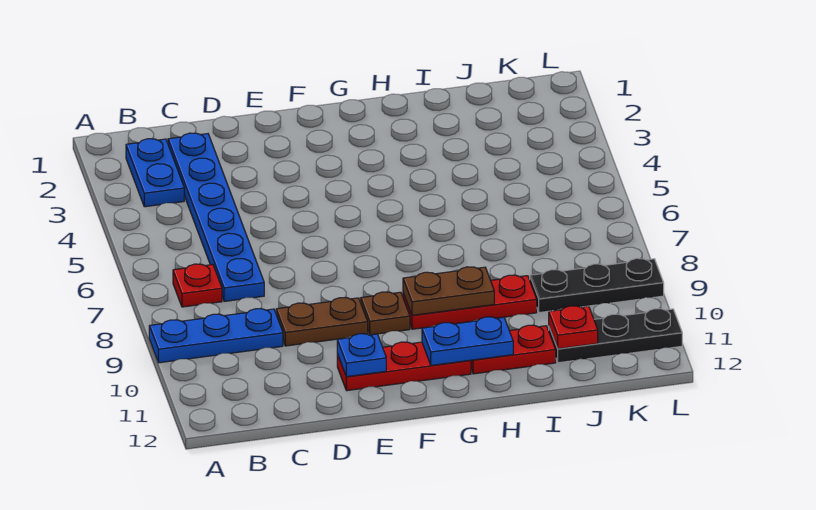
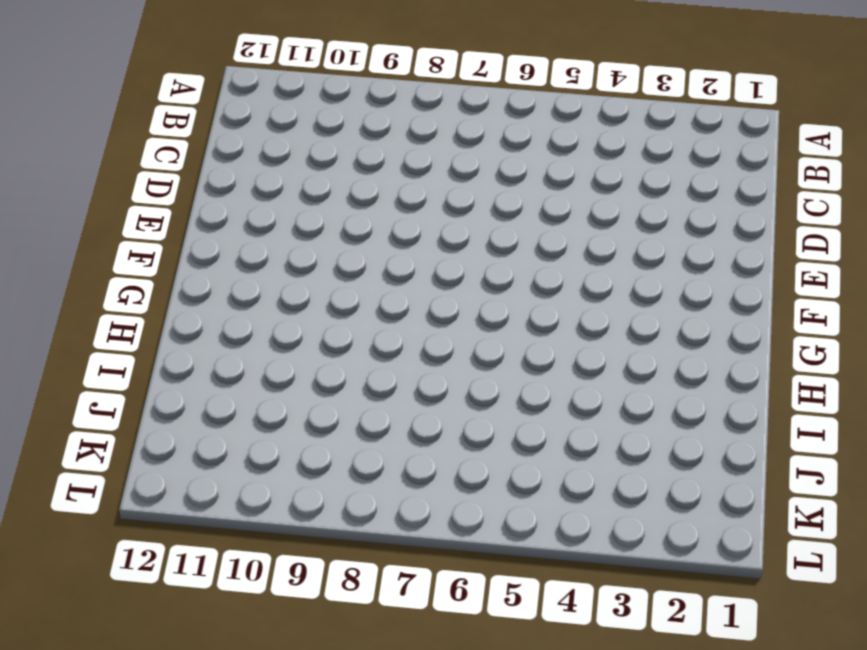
none -> blue plate A9:C9 level 1
none -> blue plate B2:B3 level 1
none -> red plate B7 level 1

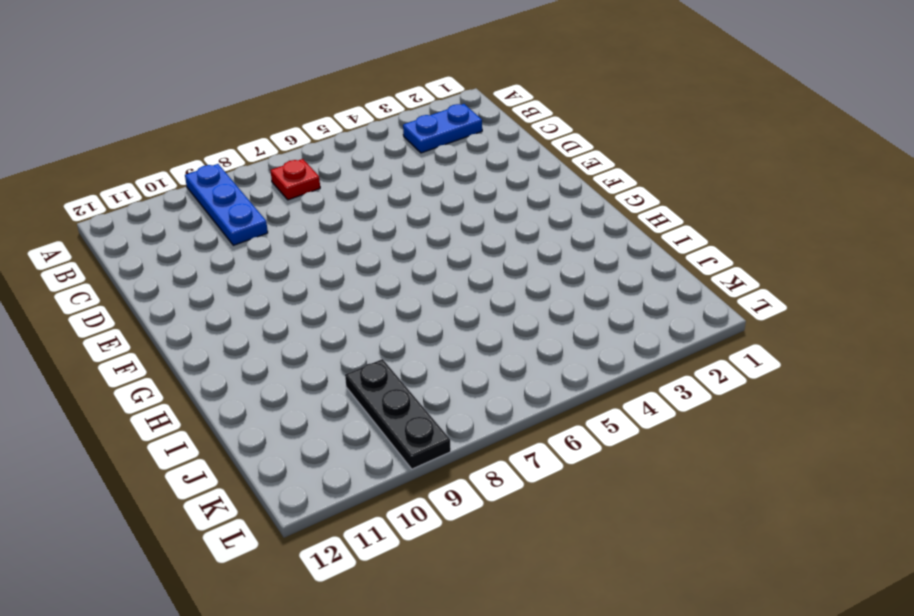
none -> blue plate C2:C7 level 1
none -> brown plate D9:E9 level 1
none -> red plate E11:G11 level 1

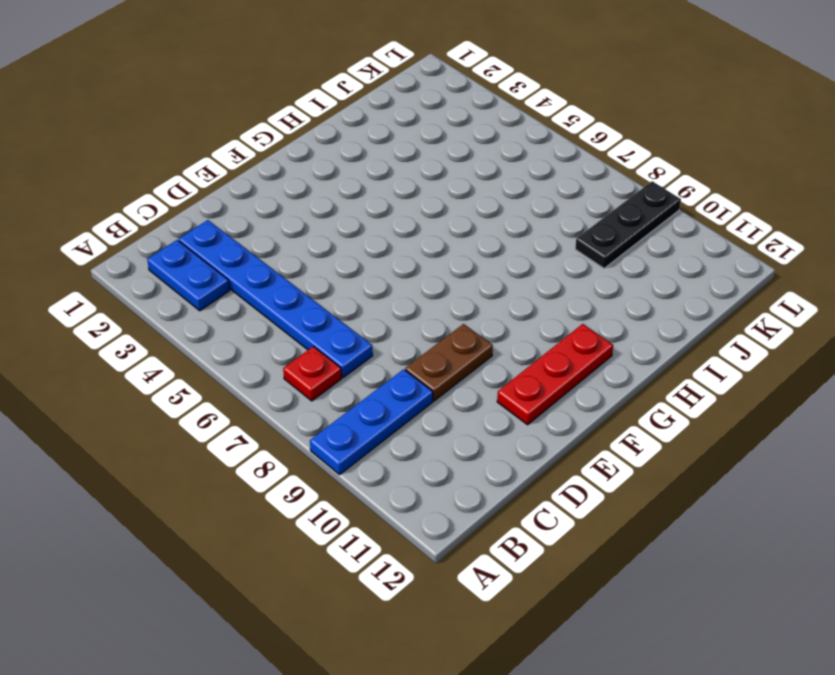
none -> brown plate F9 level 1
none -> red plate G9:I9 level 1
none -> red plate H11:I11 level 1

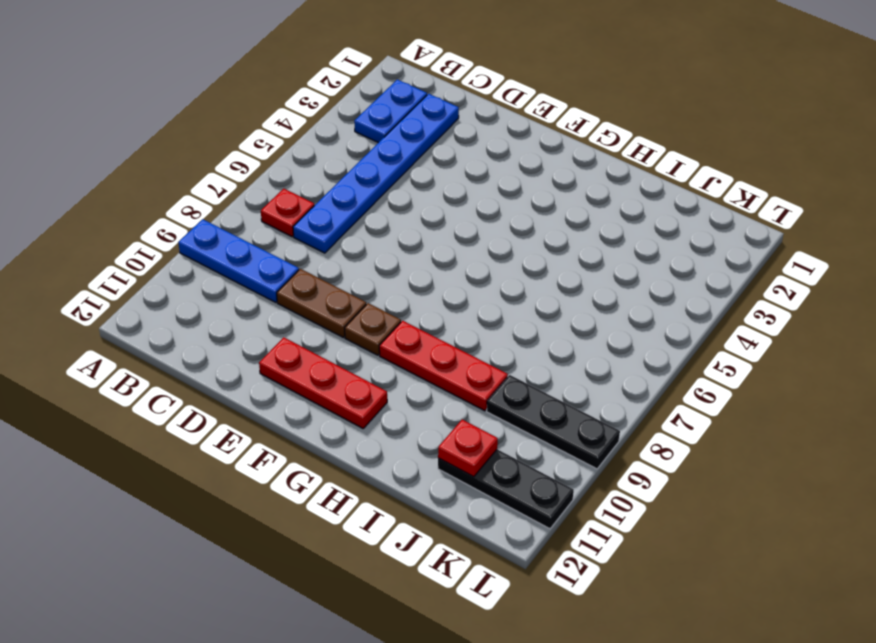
none -> red plate H11:I11 level 1
none -> blue plate E11 level 2
none -> brown plate G9:H9 level 2

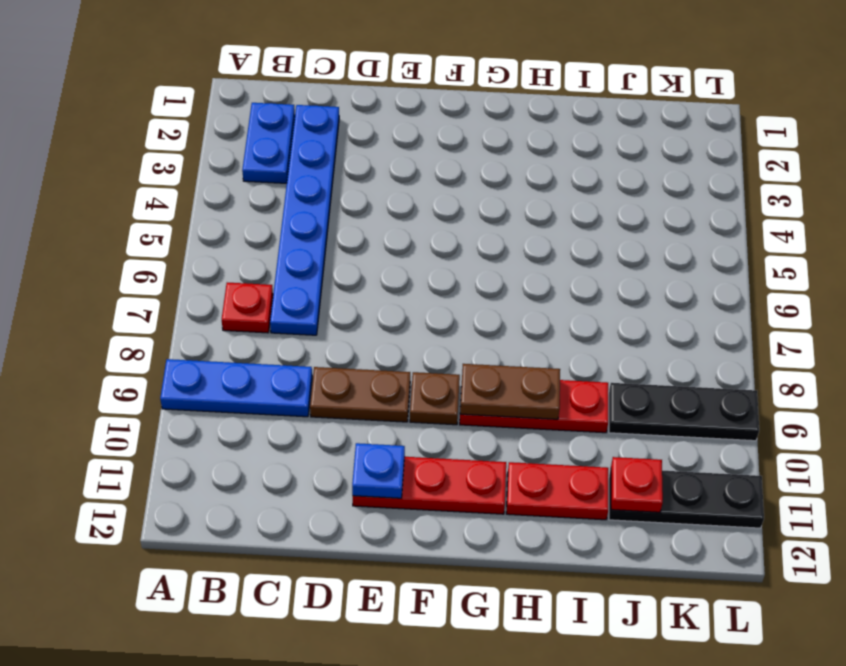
none -> blue plate G11:H11 level 2

